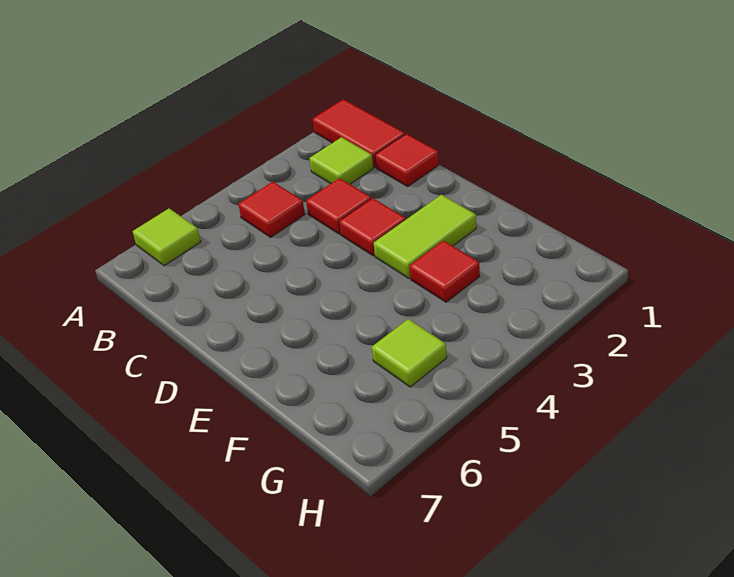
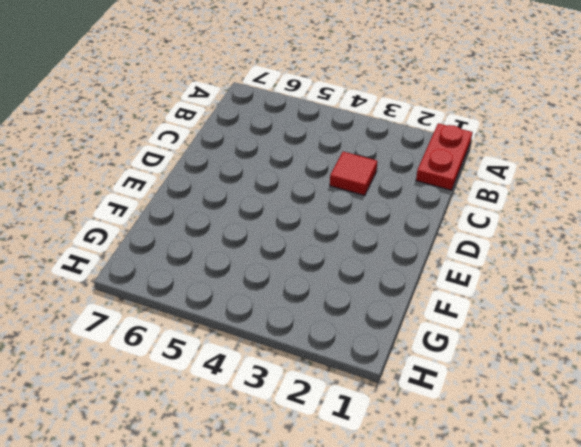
red plate A1:B1 level 1 -> red tile A1:B1 level 1
none -> lime tile A6 level 1
none -> lime tile B2 level 1

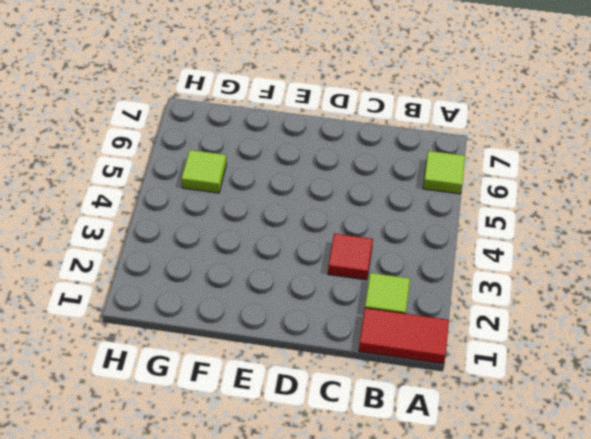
none -> red tile B4 level 1
none -> red tile C1 level 1

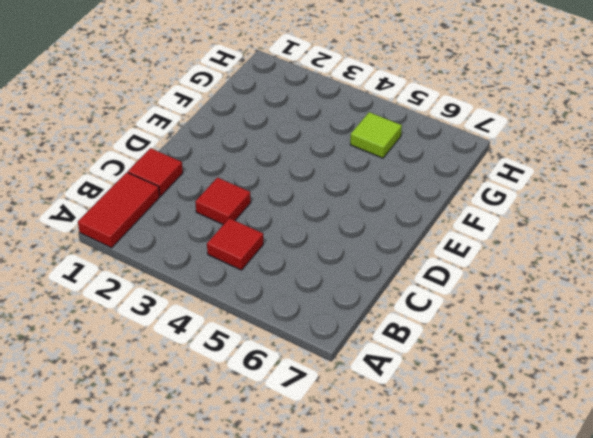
none -> lime tile A6 level 1
none -> lime tile B2 level 1

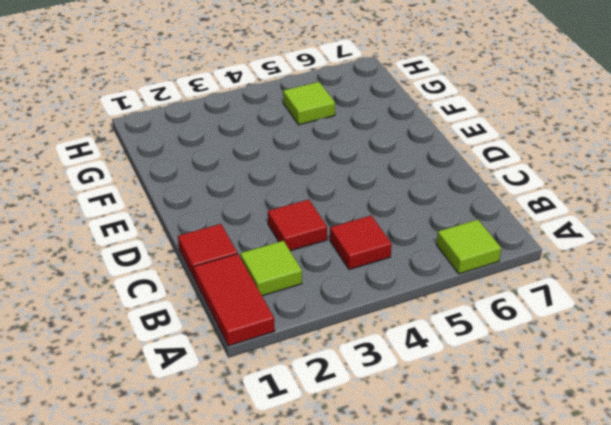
none -> red tile D3 level 1
none -> lime tile E2:E3 level 1

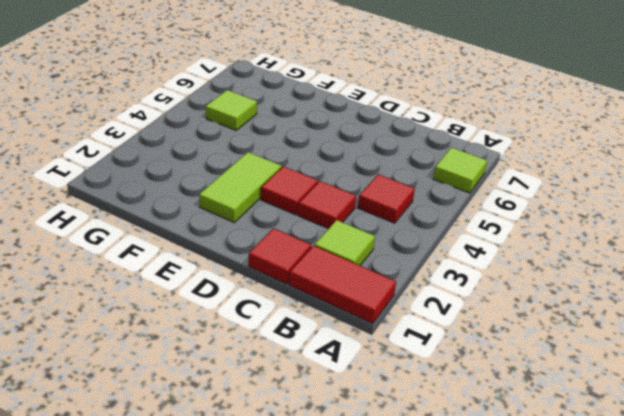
none -> red tile F3 level 1

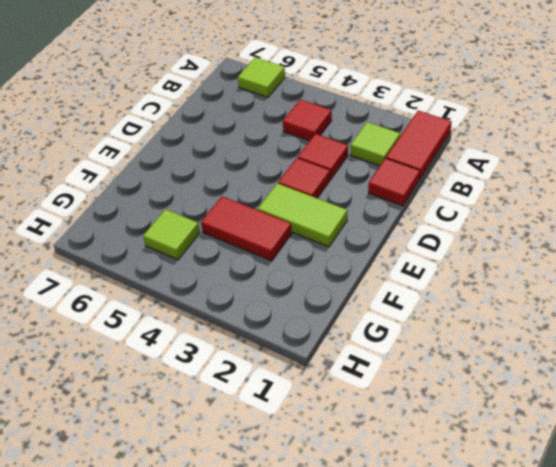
red tile F3:F4 level 1 -> red tile F3 level 1

